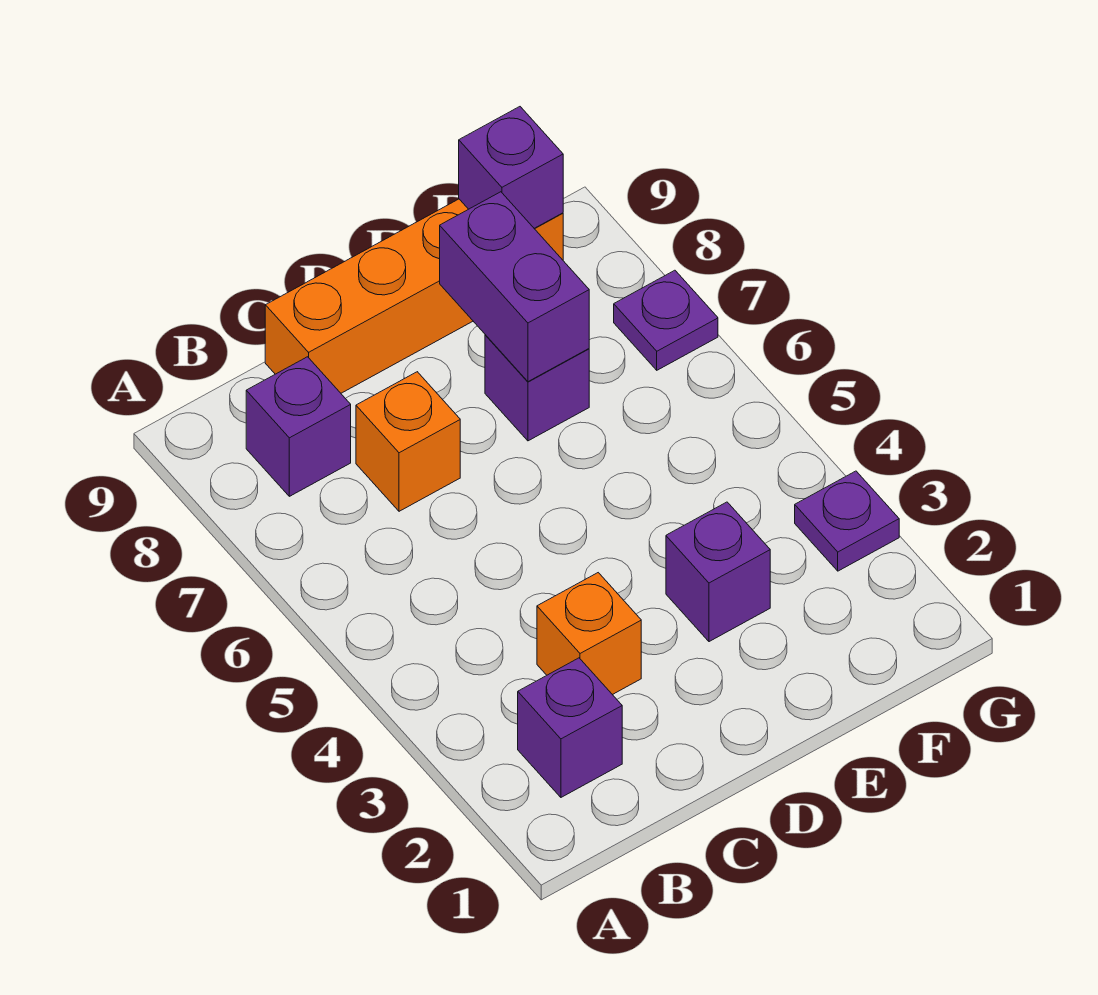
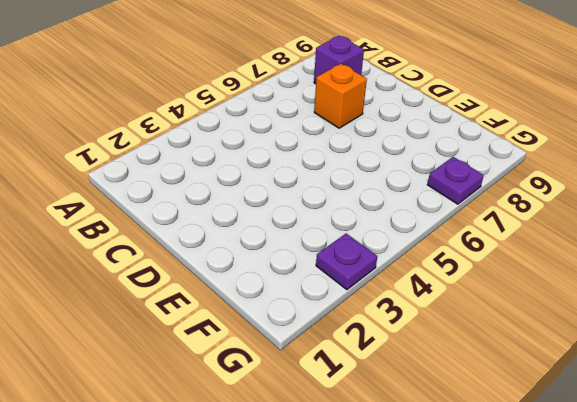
none -> purple brick B2 level 1
none -> orange brick C3 level 1

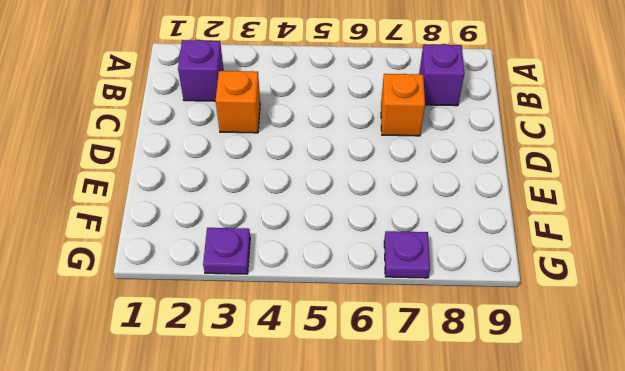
none -> orange brick C9:F9 level 1
none -> purple brick E3 level 1

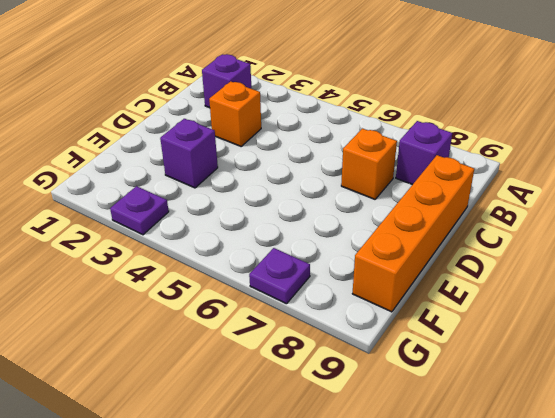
none -> purple brick E7 level 1
none -> purple brick E7:E8 level 2

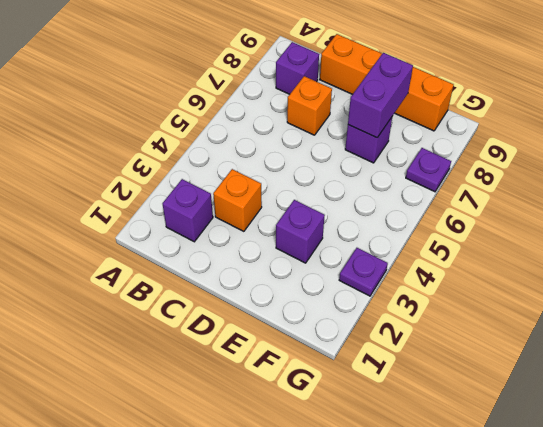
none -> purple brick F9 level 2

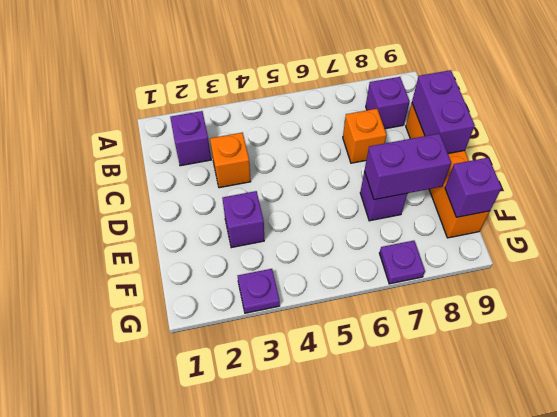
purple brick C9:D9 level 2 -> none

